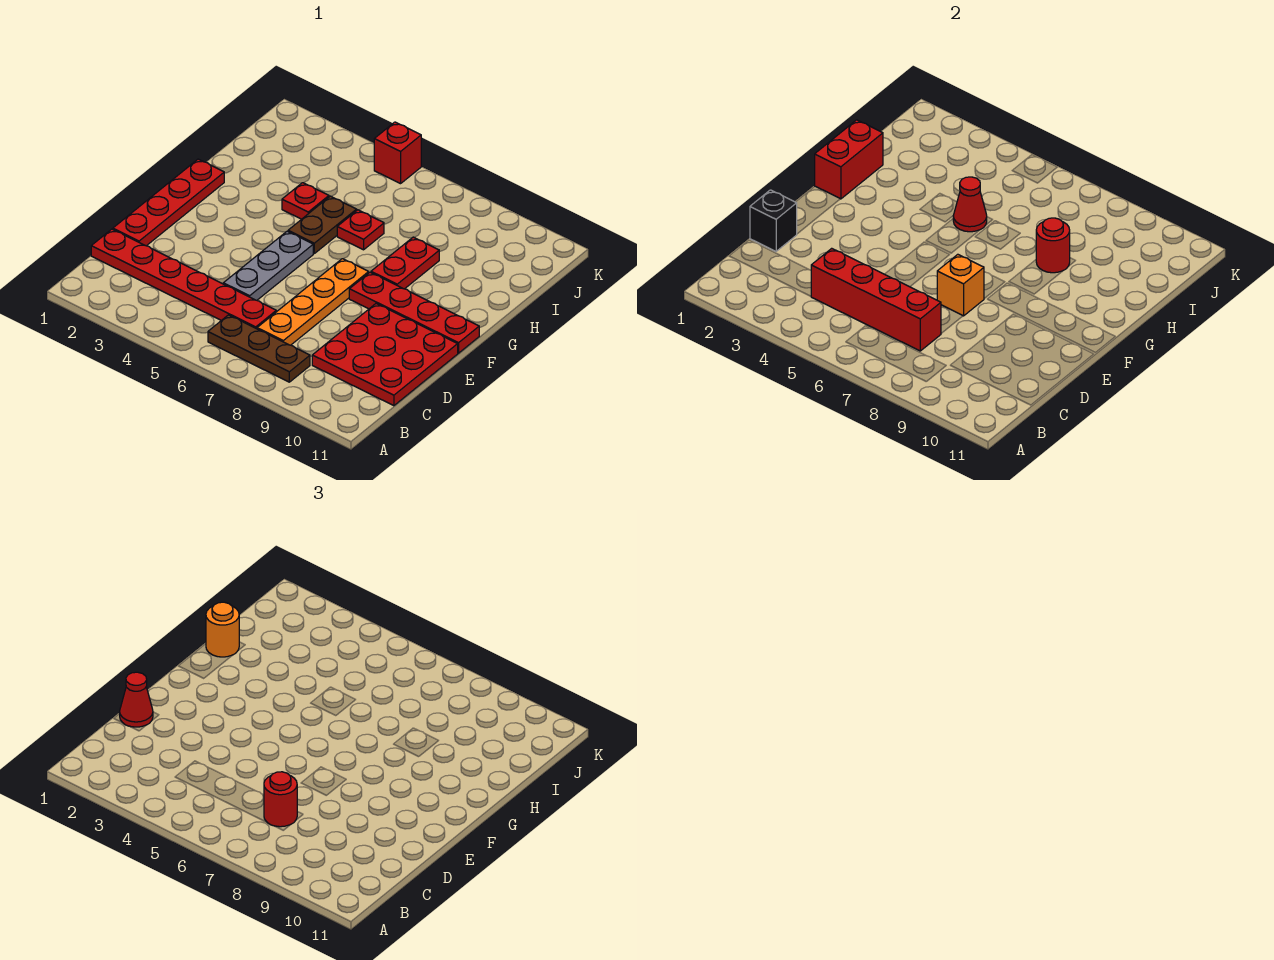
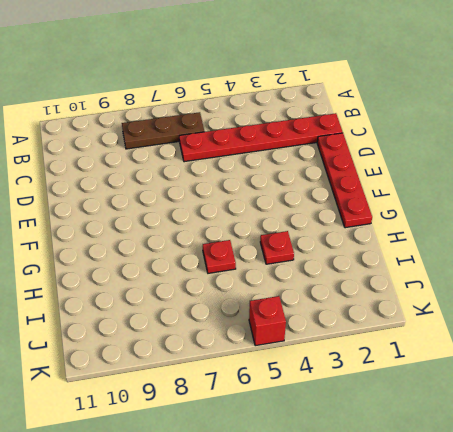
none -> orange plate C7:F7 level 1
none -> red plate C9:E11 level 1
none -> grey plate D5:F5 level 1

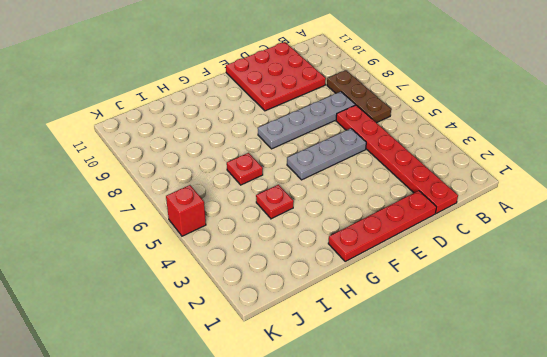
grey plate C7:F7 level 1 -> orange plate C7:F7 level 1
none -> red plate F8:F11 level 1
none -> brown plate G5:H5 level 1
none -> red plate G8:H8 level 1

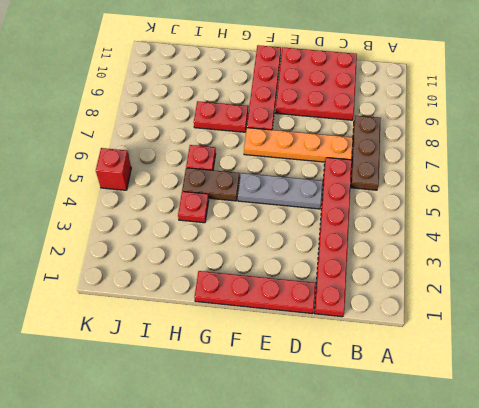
none -> red brick C4:C7 level 2
none -> black brick D1 level 2
none -> orange brick E7 level 2

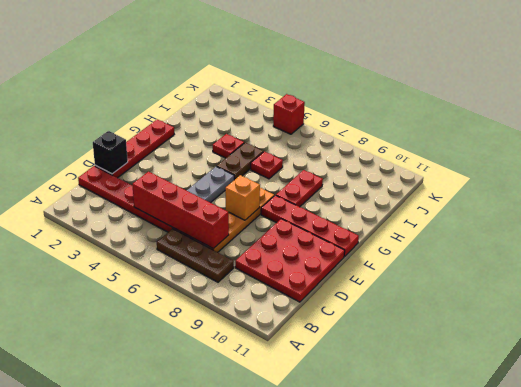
none -> red brick G1:H1 level 2
none -> red cone H5 level 2
none -> red round brick H8 level 2

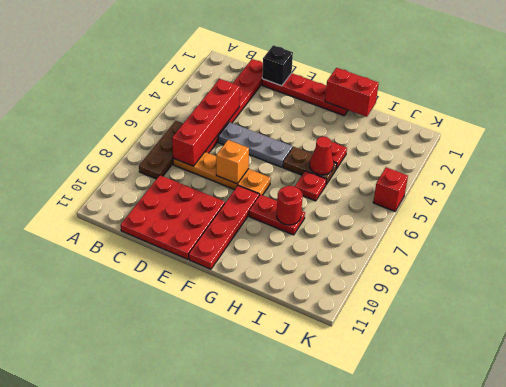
none -> red round brick C7 level 3
none -> red cone D1 level 3
none -> orange round brick H1 level 3

